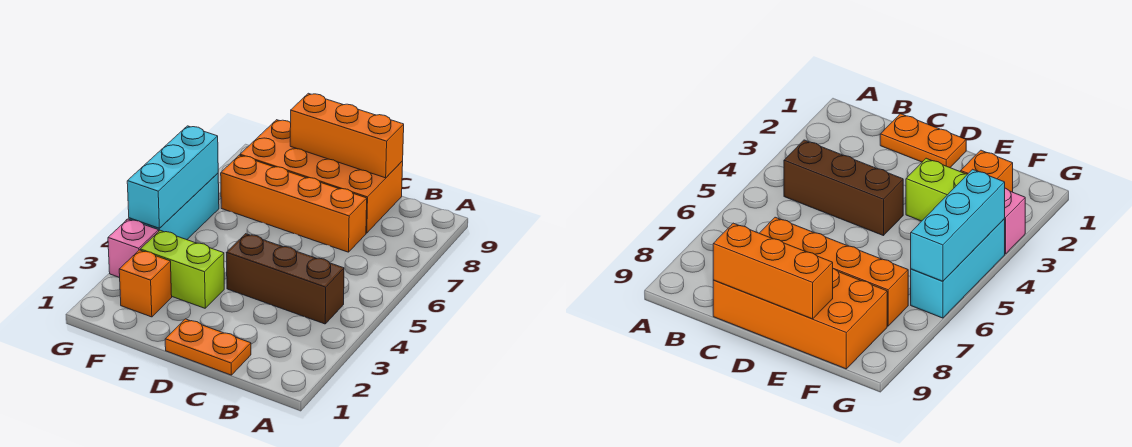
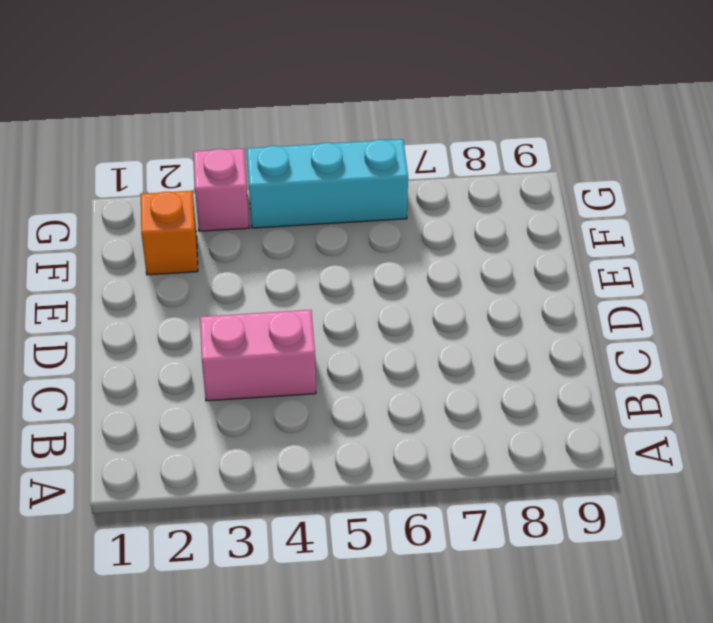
pink brick C3:C4 level 1 -> brown brick B4:D4 level 1
none -> orange plate C1:D1 level 1
none -> orange brick C7:F7 level 1

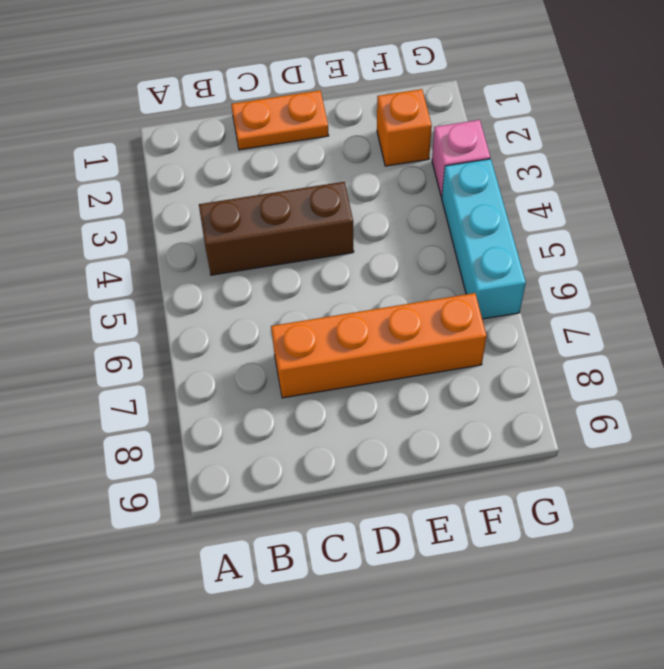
none -> orange brick C8:F9 level 1
none -> lime brick E3:F3 level 1

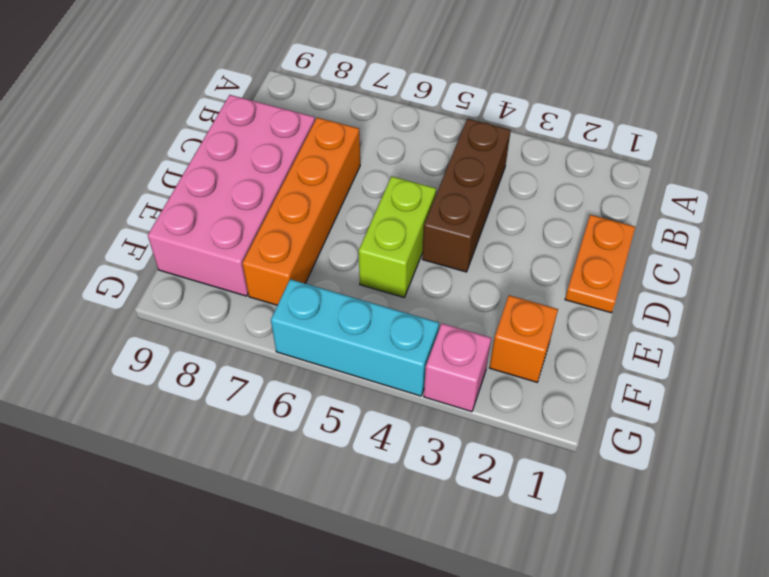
pink brick C8:F9 level 1 -> orange brick C8:F9 level 1
lime brick D5:E5 level 1 -> lime brick E3:F3 level 1
none -> orange brick C9:E9 level 2
none -> cyan brick G4:G6 level 2

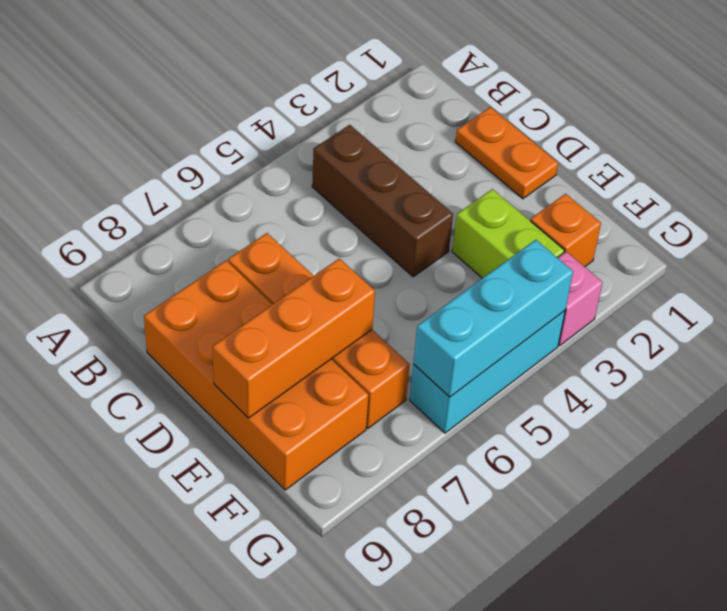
orange brick E7:E9 level 2 -> orange brick C9:E9 level 2

